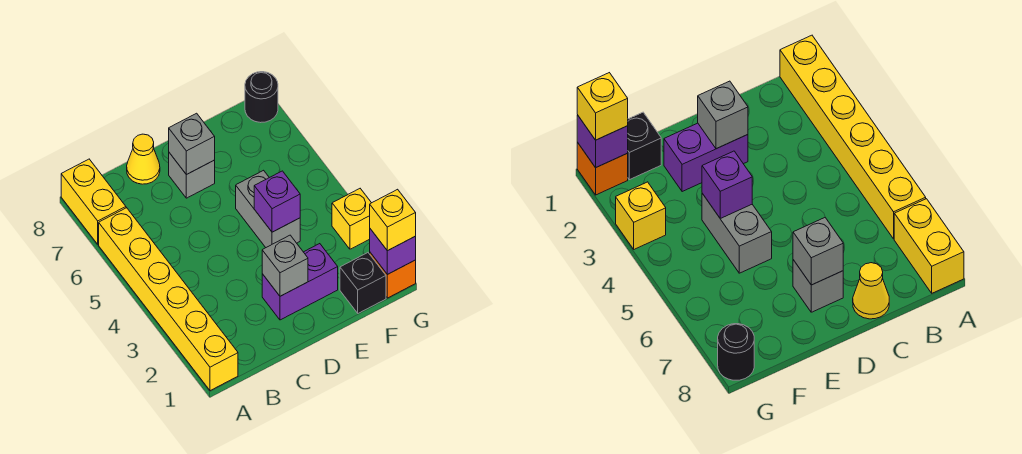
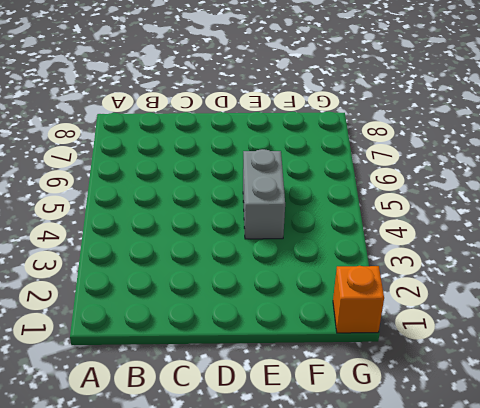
none -> yellow brick A1:A6 level 1
none -> yellow brick A7:A8 level 1
none -> yellow cone C8 level 1

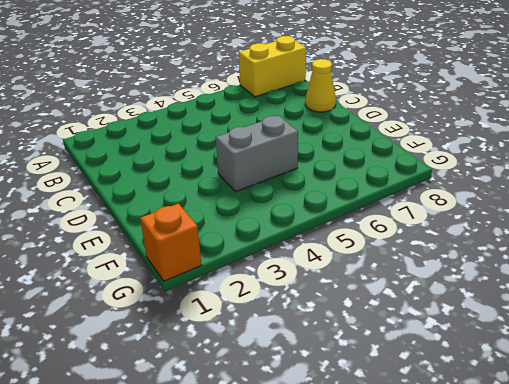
none -> yellow brick A1:A6 level 1
none -> purple brick D2:E2 level 1
none -> grey brick D7 level 1

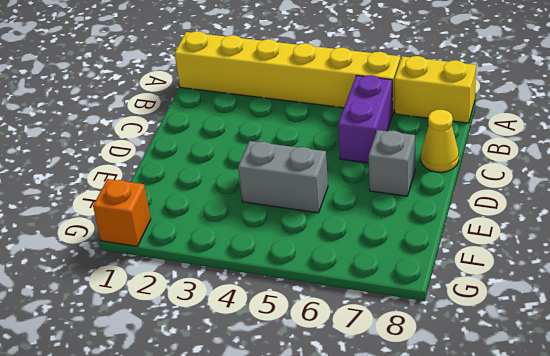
purple brick B6:C6 level 1 -> purple brick D2:E2 level 1
none -> black brick F1 level 1
none -> yellow brick G3 level 1
none -> black round brick G8 level 1

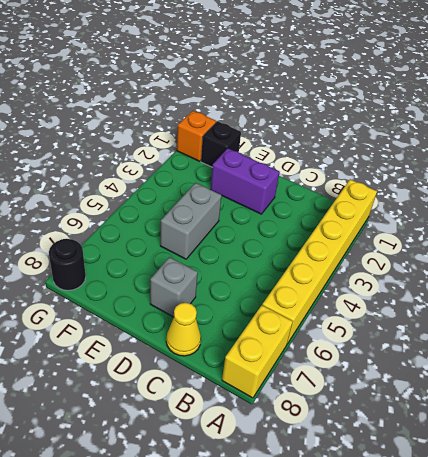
none -> yellow brick G3 level 1
none -> grey brick D2 level 2
none -> grey brick D7 level 2

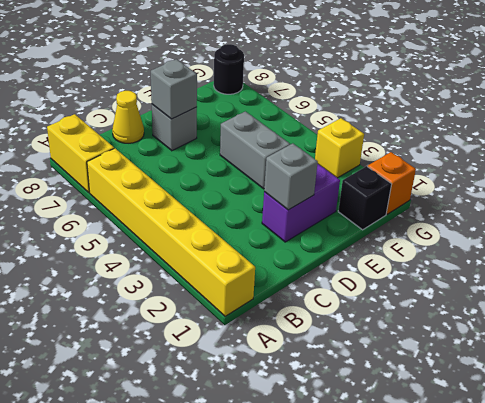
none -> purple brick E4 level 2
none -> purple brick G1 level 2
none -> yellow brick G1 level 3

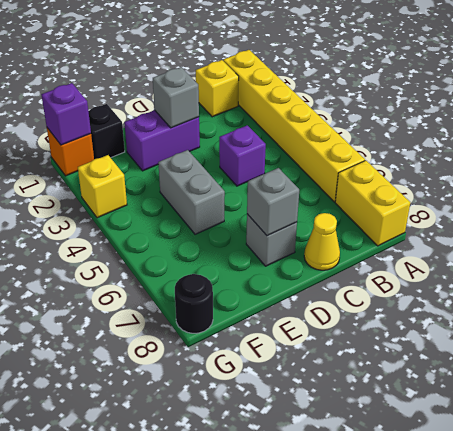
yellow brick B1 level 1 -> yellow brick G1 level 3
purple brick C4 level 1 -> purple brick E4 level 2

